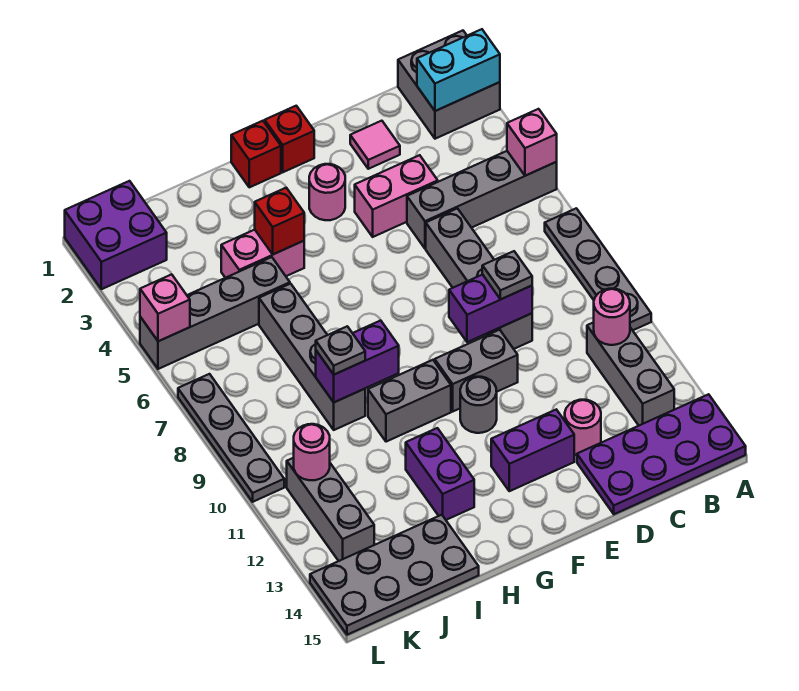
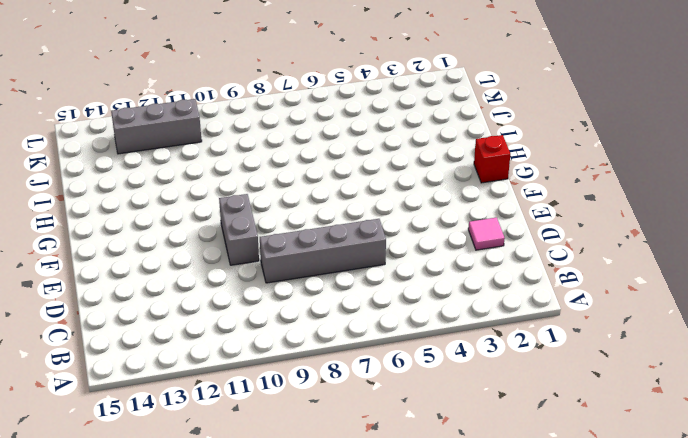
none -> grey brick A1:B2 level 1
none -> grey brick A5:D5 level 1
none -> grey plate A7:A10 level 1
none -> purple plate A14:D15 level 1

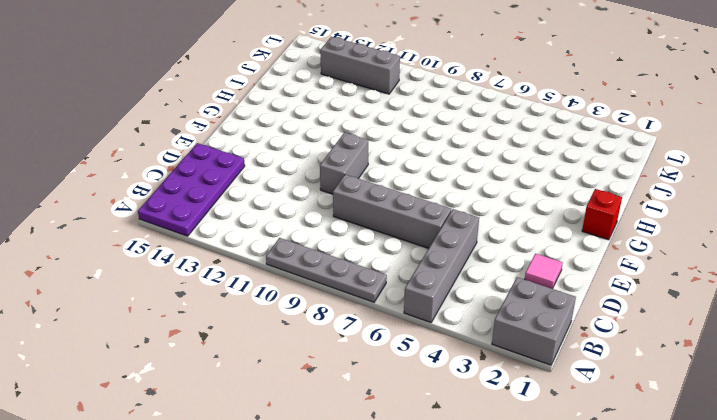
none -> grey brick B11:B13 level 1
none -> pink brick D4:E4 level 1
none -> pink round brick D13 level 1
none -> purple brick E13:F13 level 1

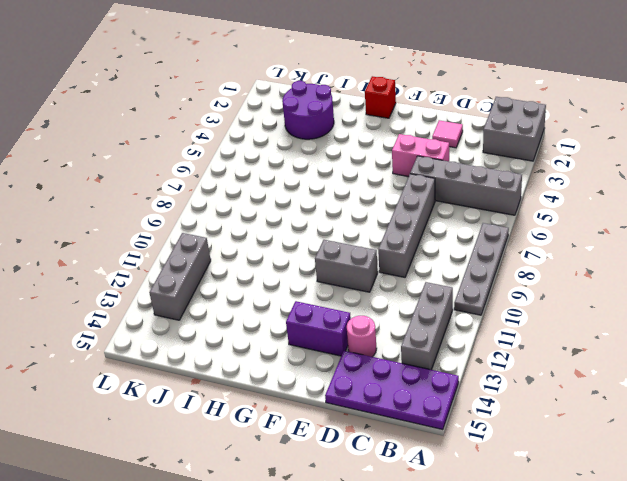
purple round brick I2:J3 level 1 -> none
none -> red brick F1 level 1
none -> pink round brick F3 level 1
none -> grey round brick F11 level 1
none -> grey brick G10:H10 level 1

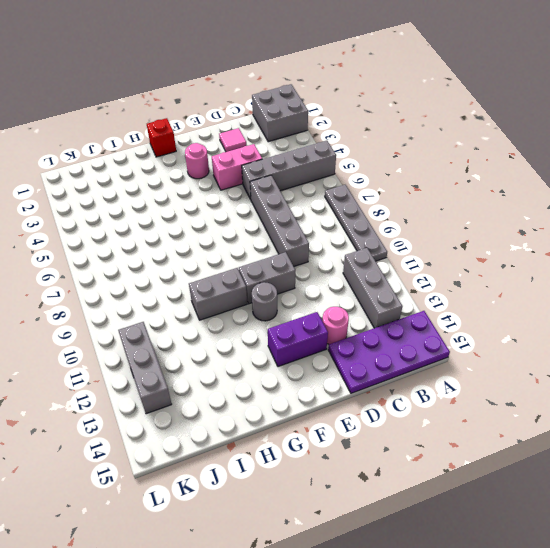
none -> red brick F1 level 1
none -> pink brick H4:I4 level 1
none -> purple brick H12:H13 level 1
none -> grey brick I5:L5 level 1

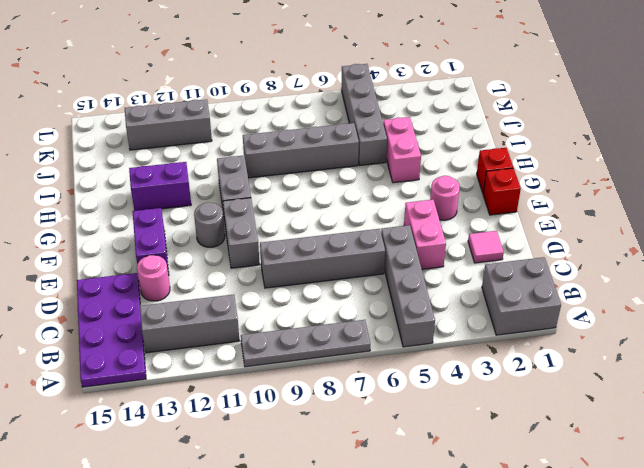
none -> grey plate I14:L15 level 1
none -> purple brick K1:L2 level 1
none -> grey plate L7:L10 level 1
none -> cyan brick A2:B2 level 2

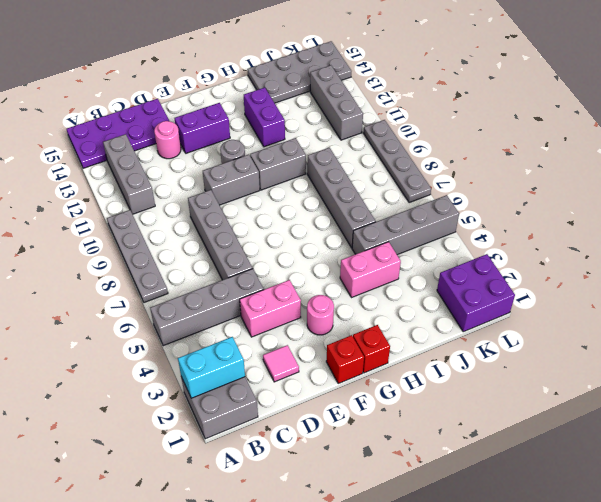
none -> pink brick A5 level 2
none -> pink round brick B11 level 2
none -> purple brick D9:E9 level 2
none -> red brick H4 level 2

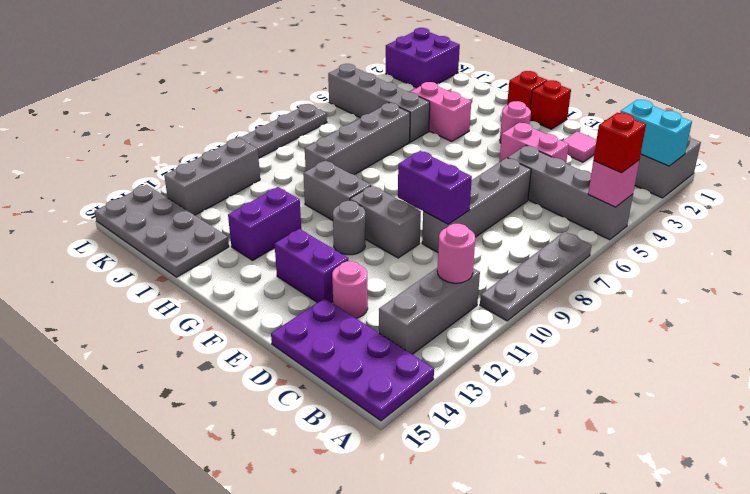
red brick A5 level 3 -> red brick H4 level 2
none -> purple brick H9:I9 level 2
none -> pink round brick K11 level 2
none -> pink brick L5 level 2
none -> grey plate D9 level 3

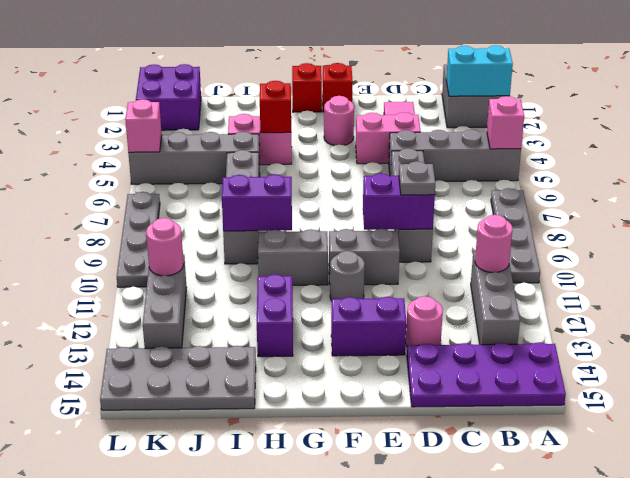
none -> grey plate I9 level 3

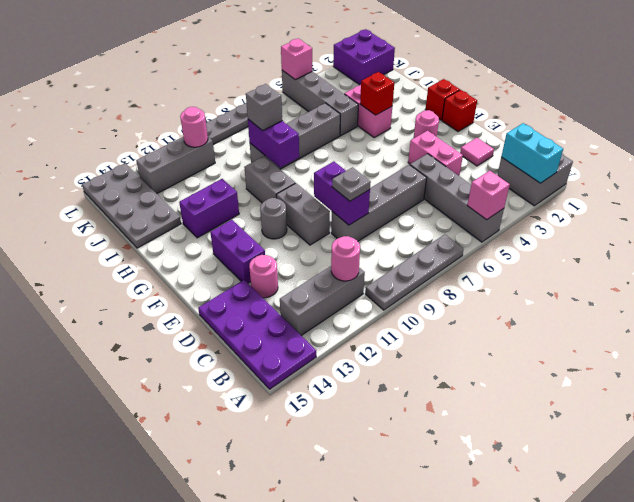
grey brick I9 level 3 -> grey plate I9 level 3

